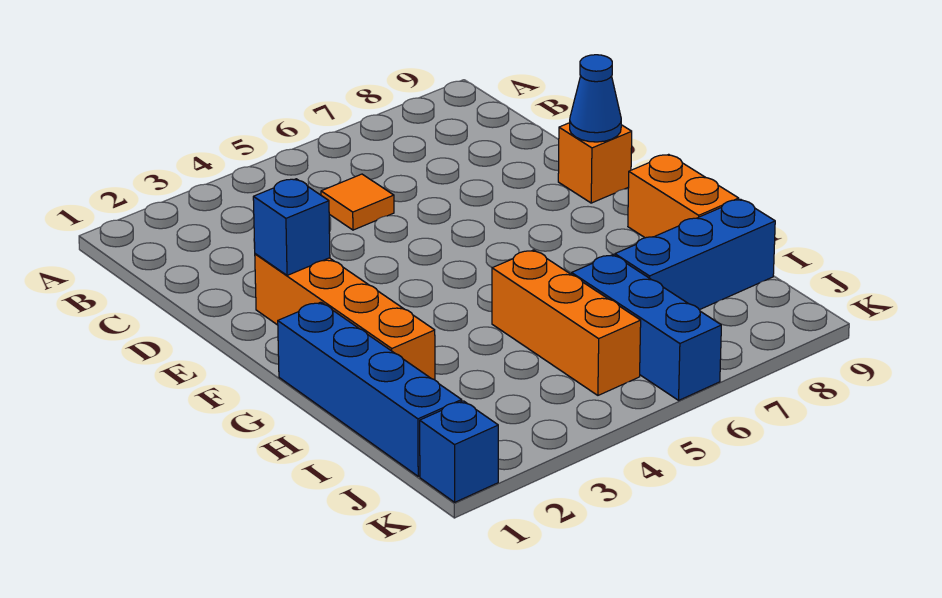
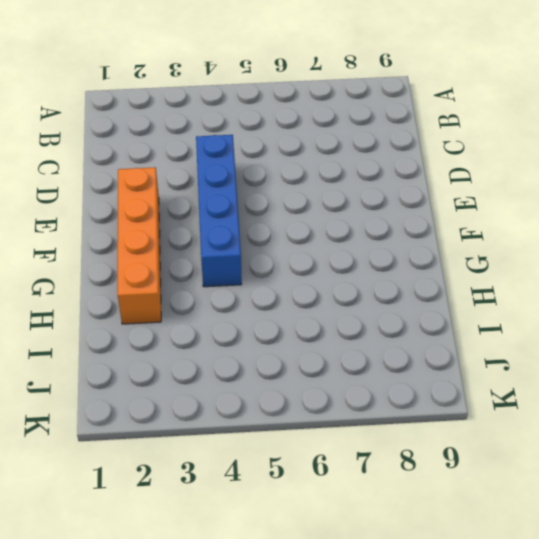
blue brick D4:G4 level 1 -> blue brick G1:J1 level 1
none -> orange tile C5 level 1
none -> orange brick E9 level 1

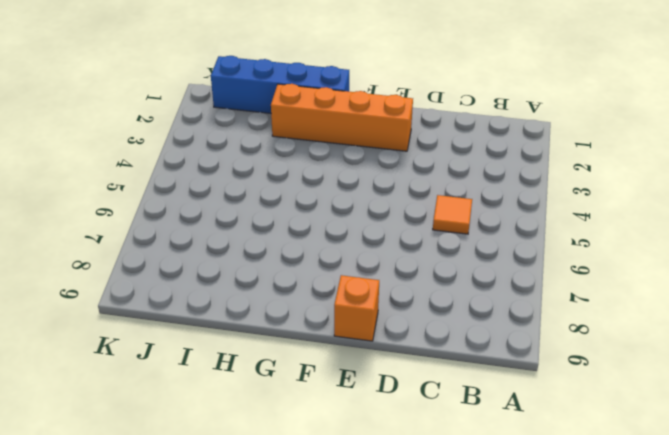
none -> orange brick G9:H9 level 1
none -> orange brick H5:J5 level 1

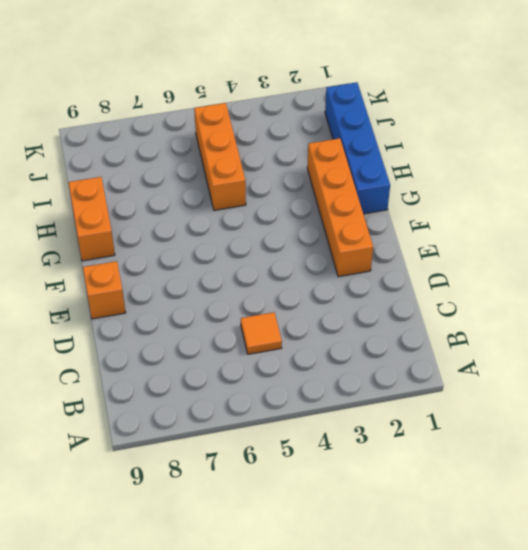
none -> blue brick I6:K6 level 1
none -> blue brick I7:I9 level 1

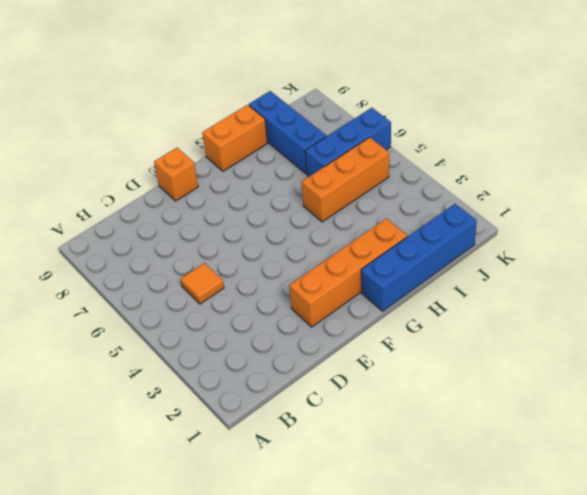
none -> blue brick K1 level 1
none -> blue brick E2 level 2

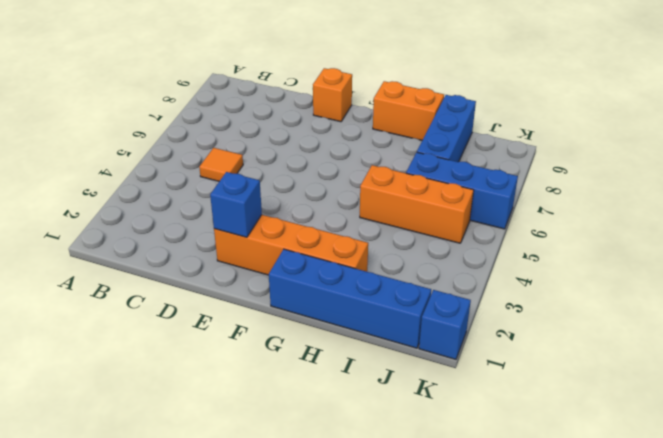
none -> blue cone E9 level 2

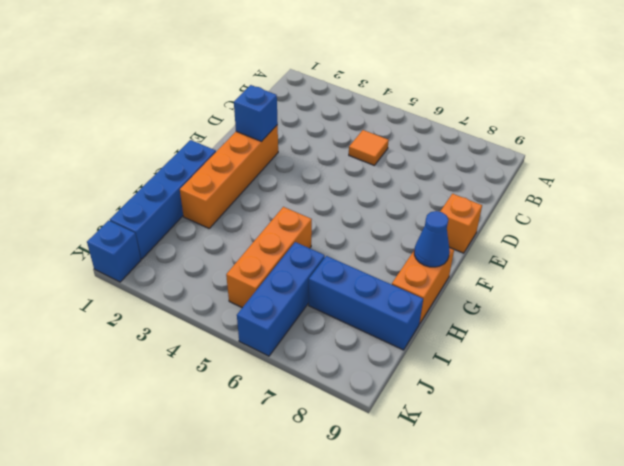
blue cone G9 level 2 -> blue cone E9 level 2

